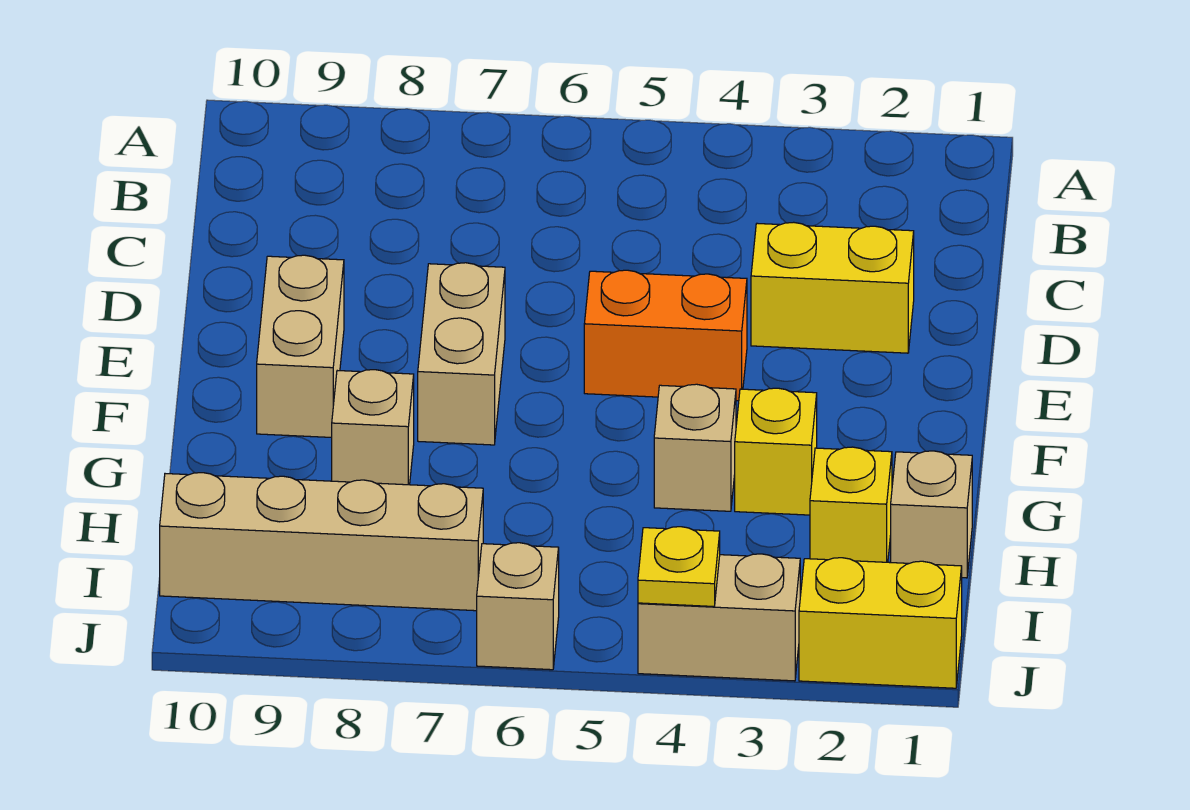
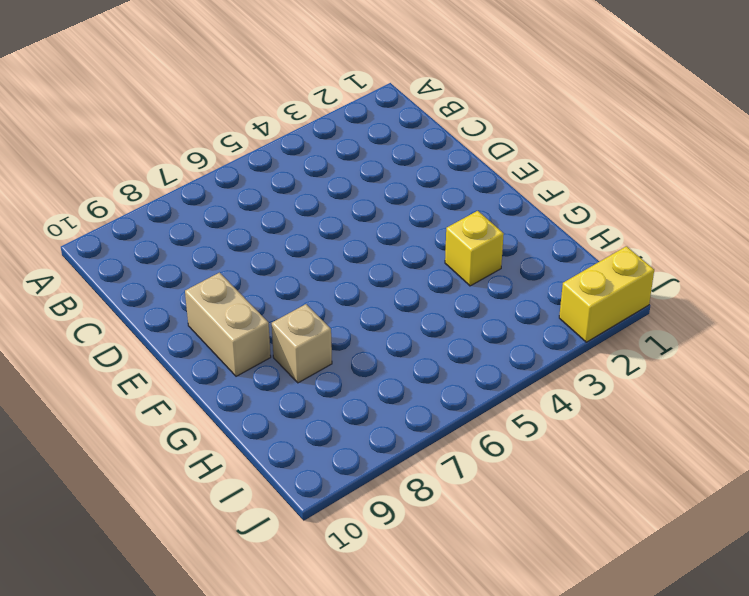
none -> yellow brick D2:D3 level 1
none -> orange brick E4:E5 level 1
none -> tan brick E7:F7 level 1

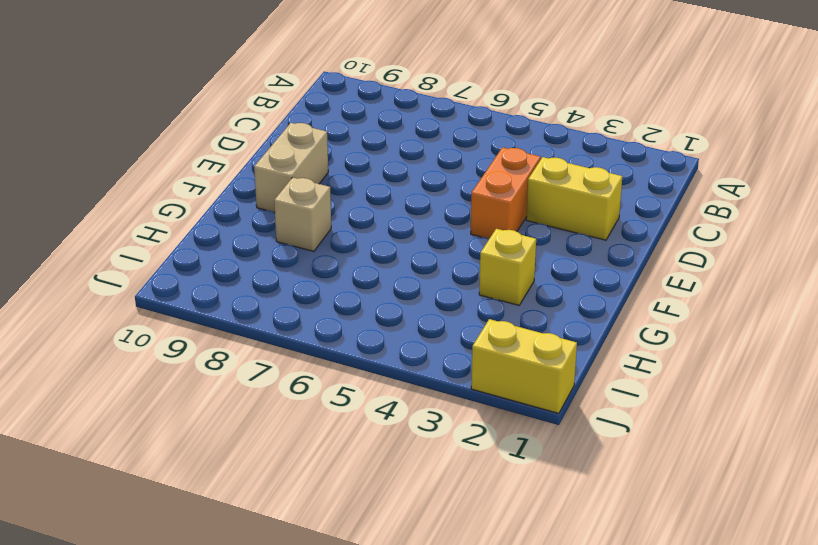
orange brick D4:E4 level 1 -> orange brick E4:E5 level 1
none -> tan brick E7:F7 level 1
none -> tan brick G4 level 1
none -> tan brick H1 level 1

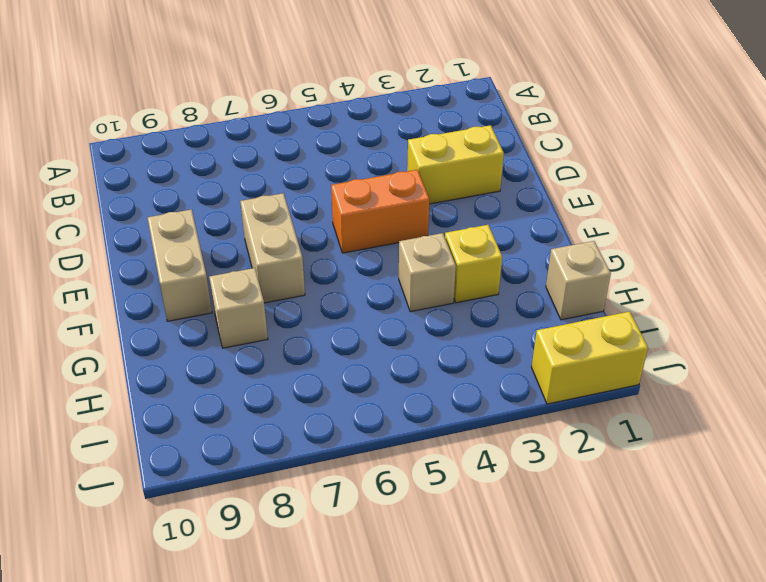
none -> yellow brick H2 level 1
none -> tan brick I7:I10 level 1
none -> tan brick J3:J4 level 1

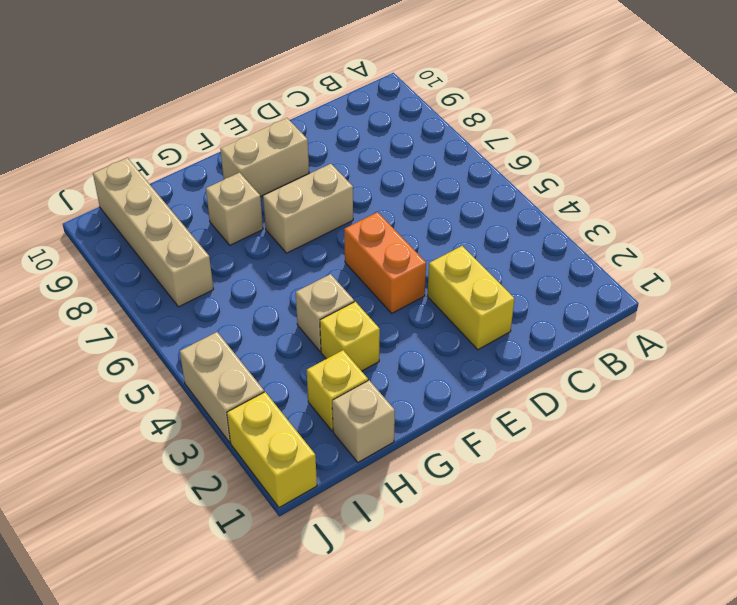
none -> tan brick J6 level 1
none -> yellow plate J4 level 2

